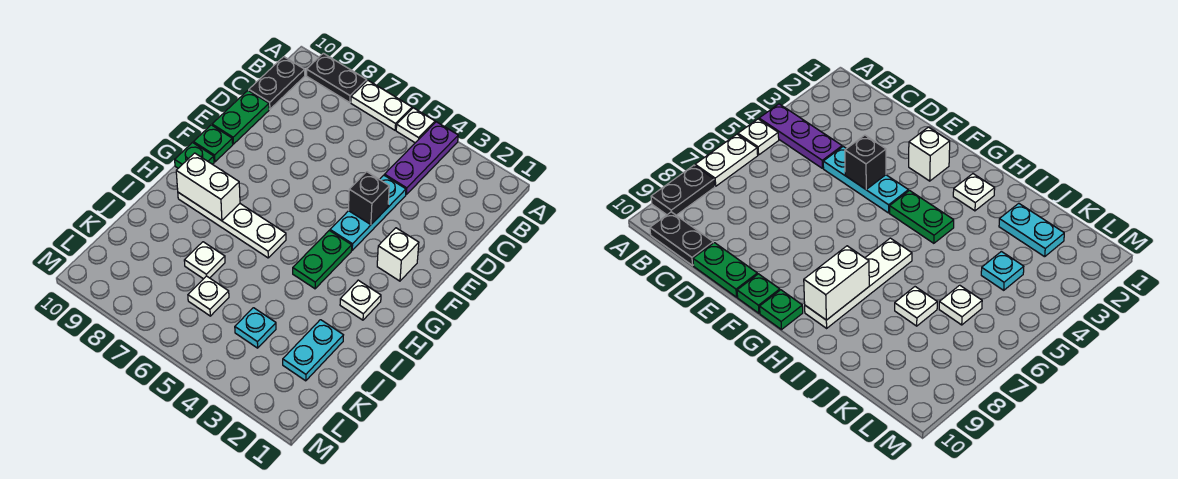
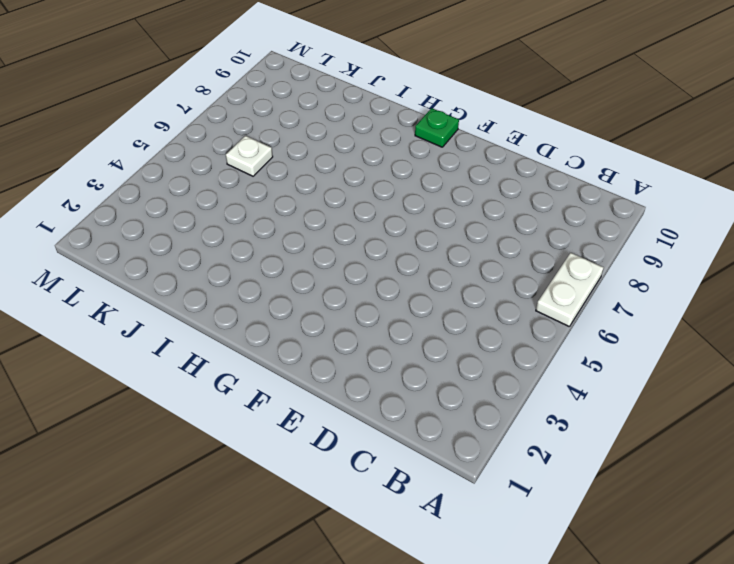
none -> purple plate A4:C4 level 1
none -> white plate A5 level 1
none -> black plate A8:A9 level 1

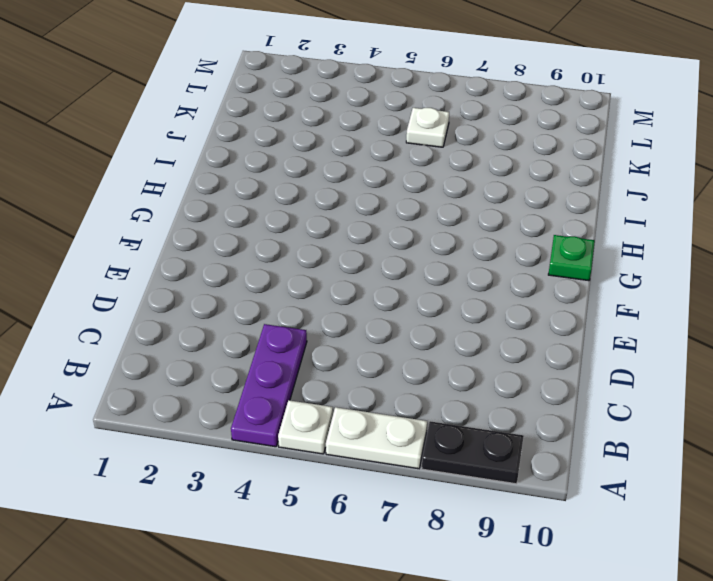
none -> black plate B10:C10 level 1
none -> cyan plate D4:F4 level 1
none -> green plate D10:E10 level 1

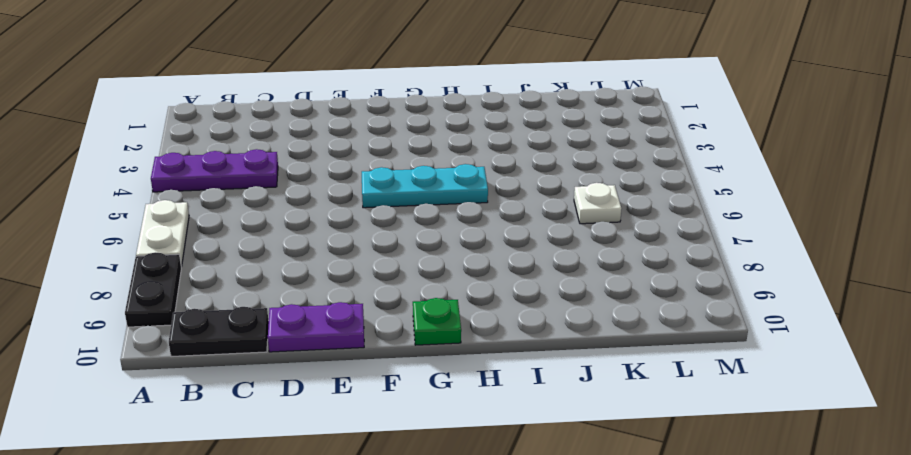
purple plate D10:E10 level 1 -> green plate D10:E10 level 1
cyan plate F5:H5 level 1 -> cyan plate D4:F4 level 1
none -> white plate A5 level 1
none -> white brick F2 level 1
none -> green plate F10 level 1

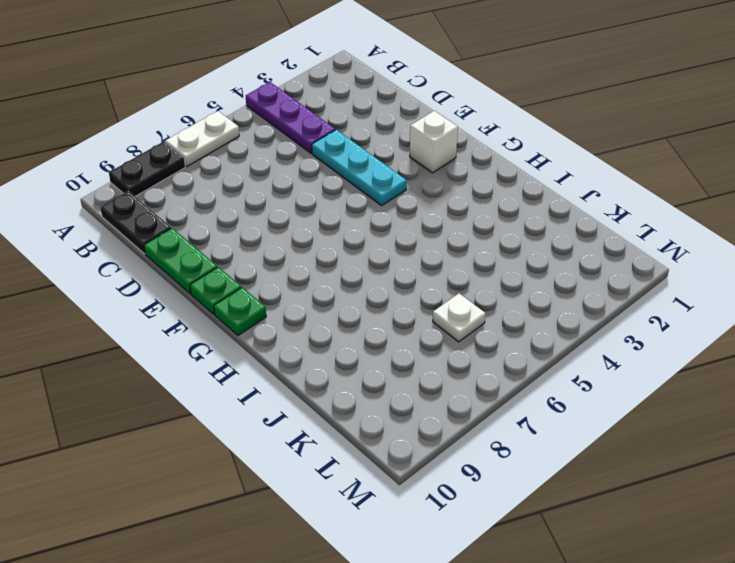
none -> white plate A5 level 1
none -> green plate G4:H4 level 1
none -> white plate H2 level 1

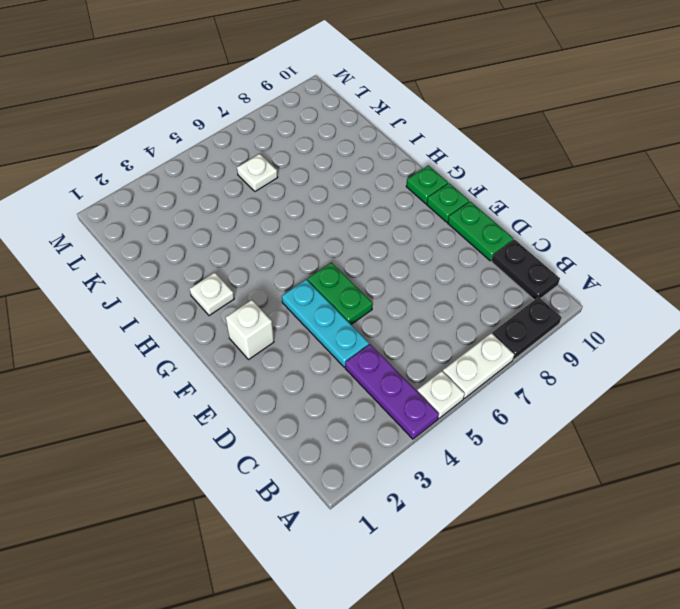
green plate E5:F5 level 1 -> green plate G4:H4 level 1
none -> white plate H6:H9 level 1
none -> cyan plate J2:K2 level 1
none -> white plate J7 level 1

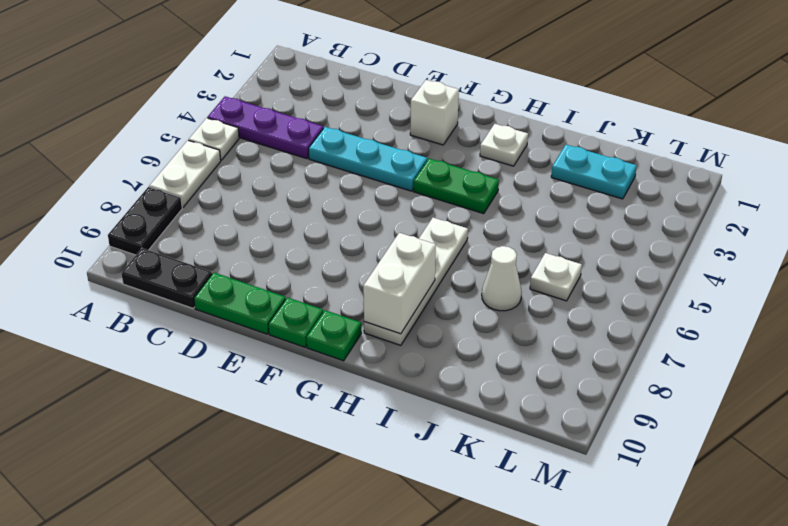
white cone J7 level 1 -> white plate J7 level 1
none -> cyan plate K4 level 1
none -> black brick E4 level 2

